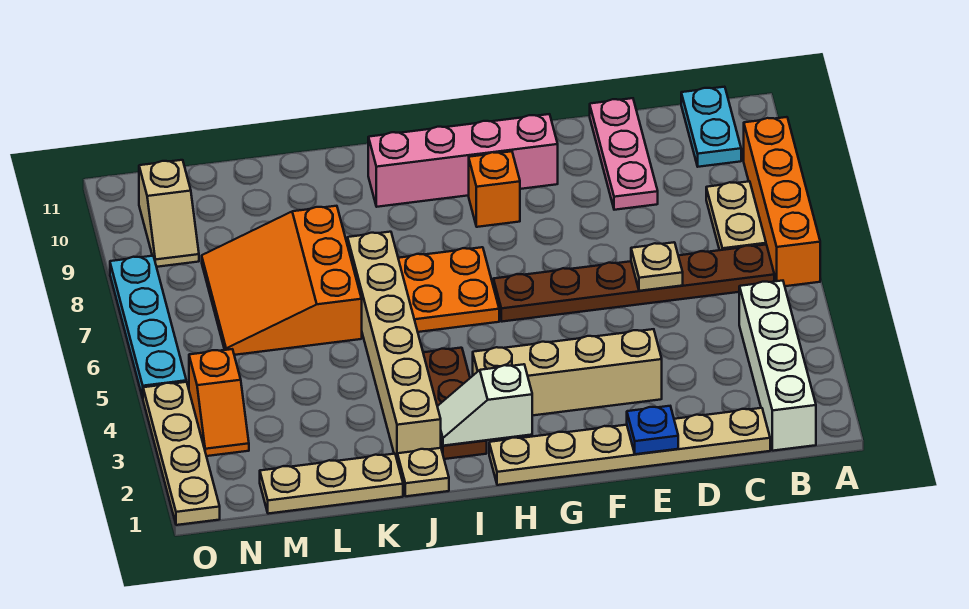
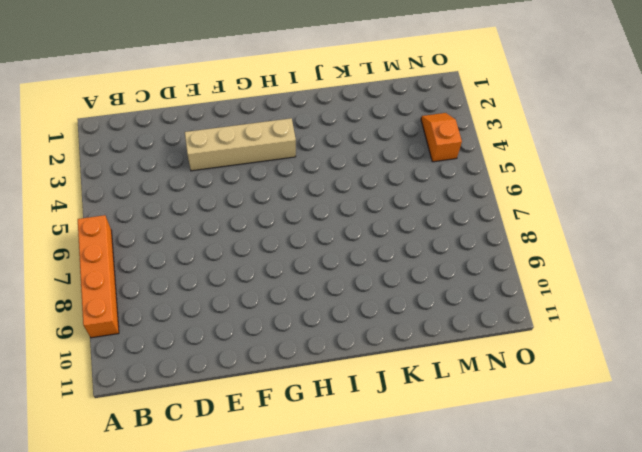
none -> white brick B1:B4 level 1
none -> brown plate B6:G6 level 1
none -> tan plate B7:B8 level 1

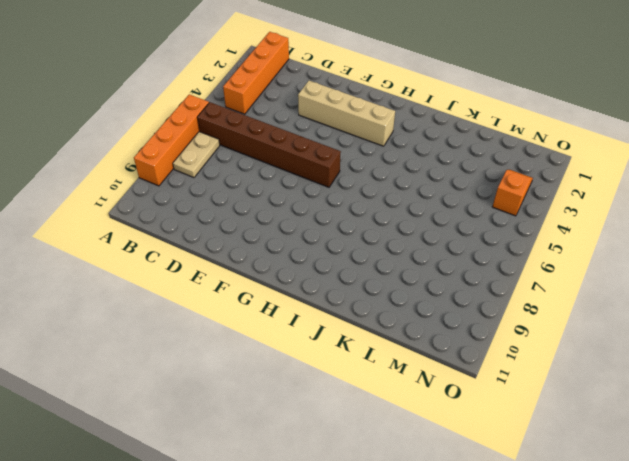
orange brick B1:B4 level 1 -> white brick B1:B4 level 1
brown brick B6:G6 level 1 -> brown plate B6:G6 level 1
none -> cyan plate B10:B11 level 1
none -> tan plate C1:H1 level 1
none -> pink plate D9:D11 level 1

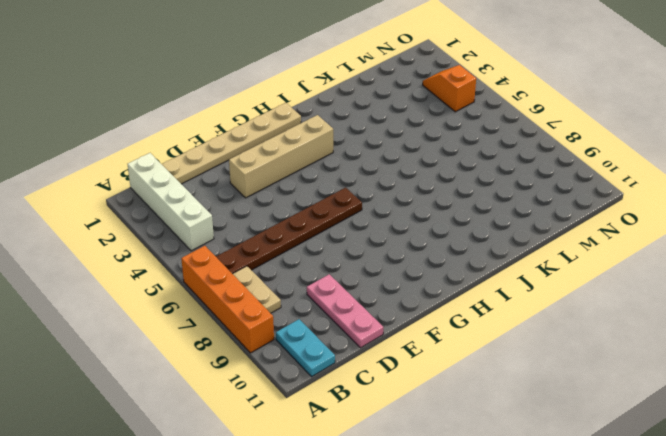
none -> pink brick F10:I10 level 1
none -> orange brick G9 level 1
none -> orange plate H6:I7 level 1

